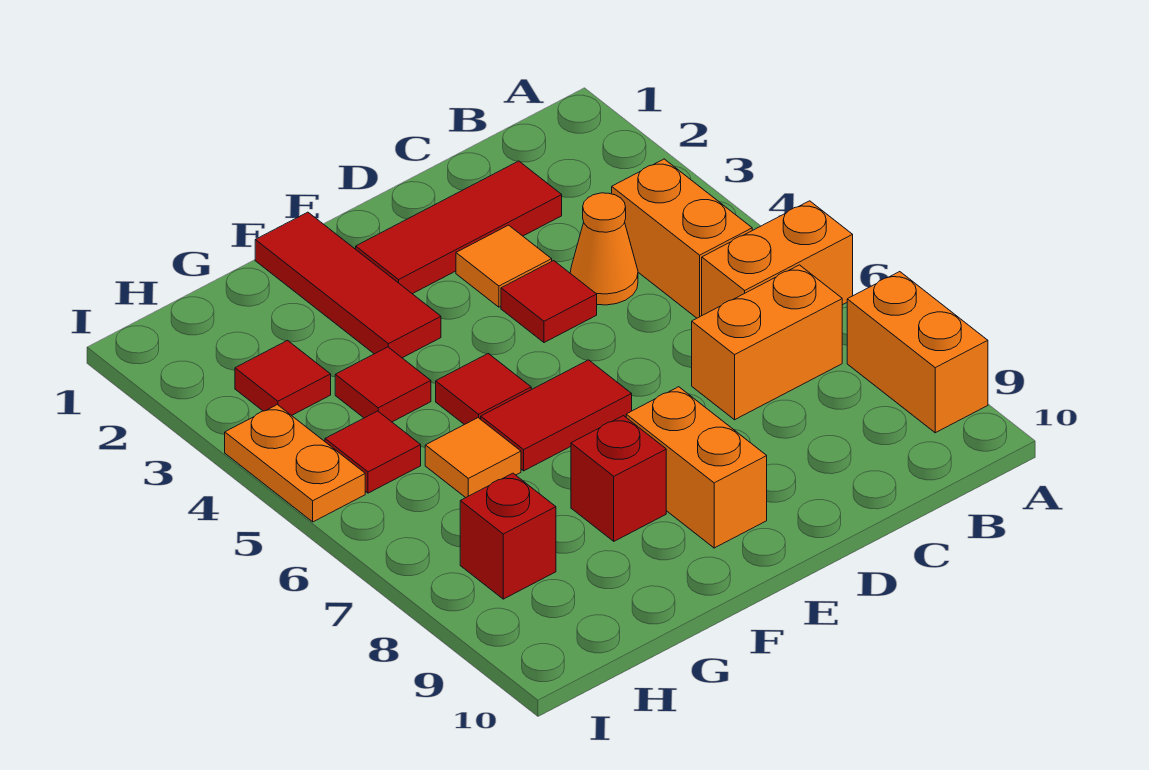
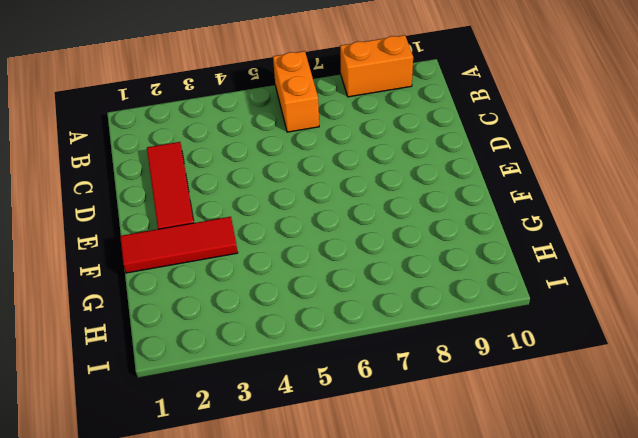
none -> orange brick B4:B5 level 1
none -> orange brick B7:C7 level 1
none -> orange cone C4 level 1

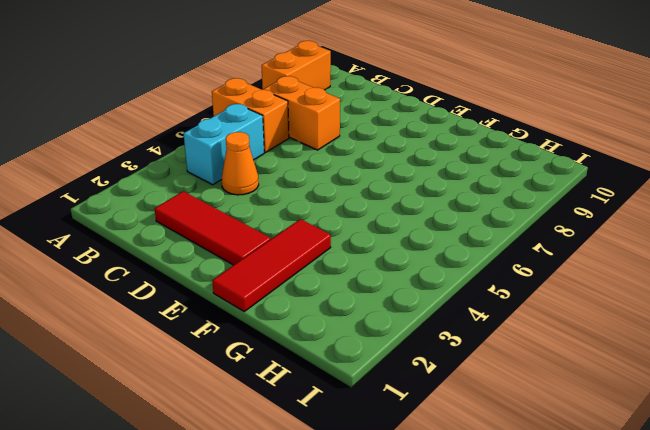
cyan brick B4:B5 level 1 -> orange brick B4:B5 level 1
none -> orange tile D3 level 1
none -> red tile D4 level 1
none -> red tile E6:F6 level 1

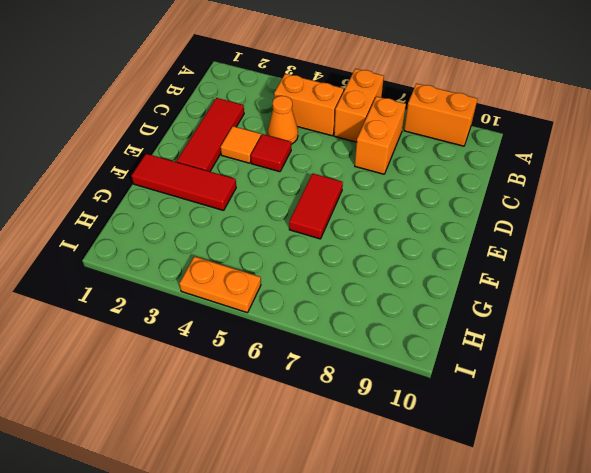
none -> orange brick E8:E9 level 1
none -> red tile F5 level 1
none -> red brick F8 level 1

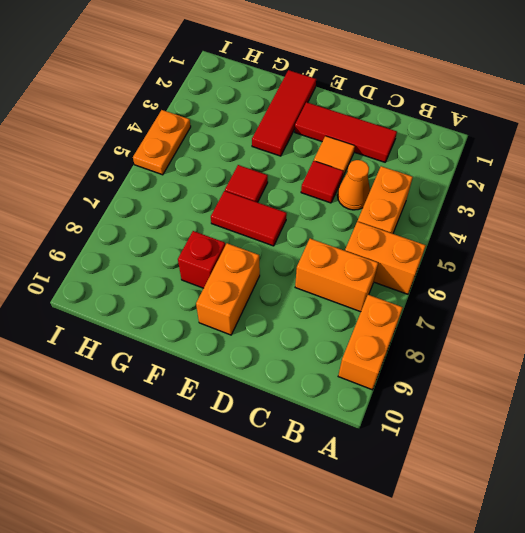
none -> red tile G4 level 1
none -> orange tile G6 level 1
none -> red tile H3 level 1

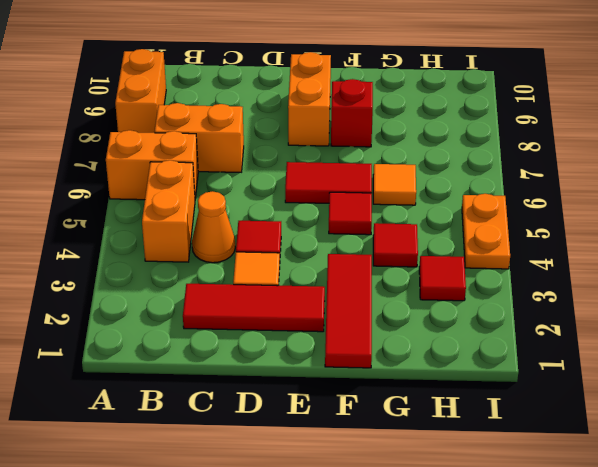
none -> red tile H5 level 1
none -> red brick H8 level 1

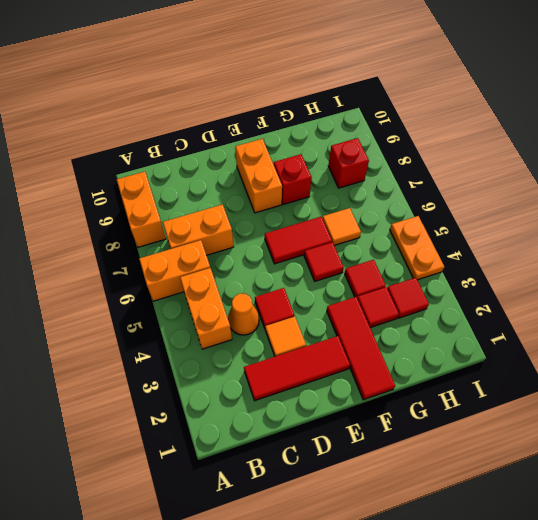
red tile G3 level 1 -> red tile H5 level 1

